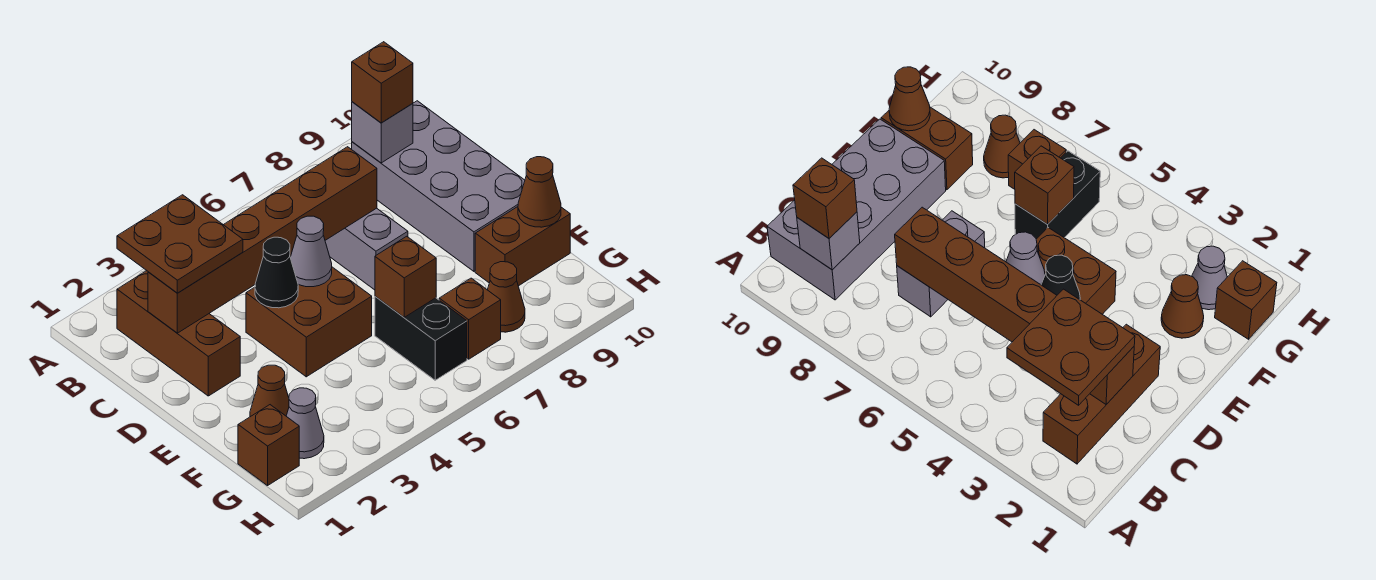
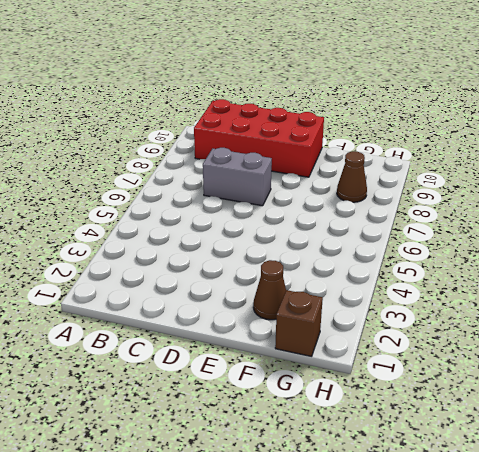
red brick B9:E10 level 1 -> grey brick B9:E10 level 1
none -> brown brick B2:D2 level 1
none -> brown brick D4:E5 level 1
none -> black brick F6:G6 level 1

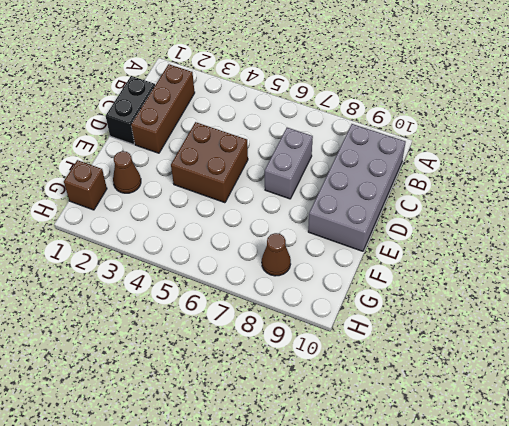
black brick C1:D1 level 1 -> black brick F6:G6 level 1
none -> brown brick F9:F10 level 1
none -> grey cone G2 level 1
none -> brown brick G7 level 1

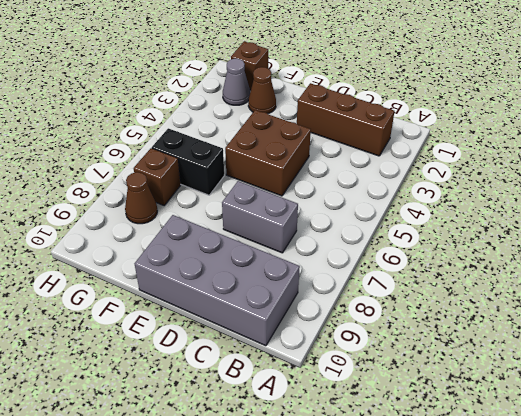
none -> brown brick F9:F10 level 1
none -> grey brick B9 level 2
none -> brown brick C2:C7 level 2

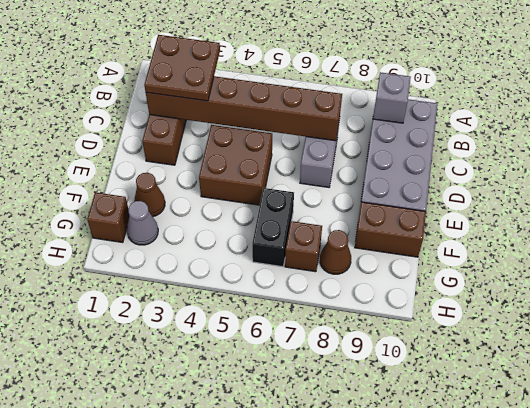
none -> black cone D4 level 2
none -> grey cone D5 level 2
none -> brown brick F6 level 2

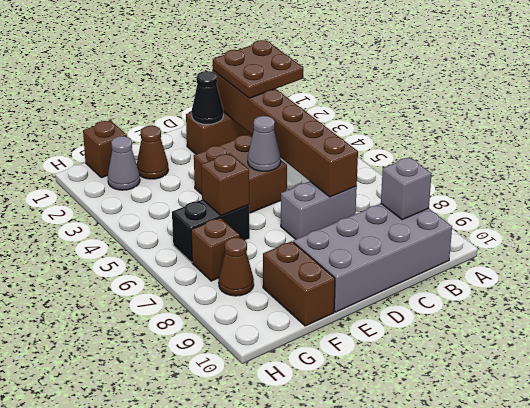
black cone D2 level 2 -> black cone D4 level 2
none -> brown cone F10 level 2
none -> brown brick B9 level 3

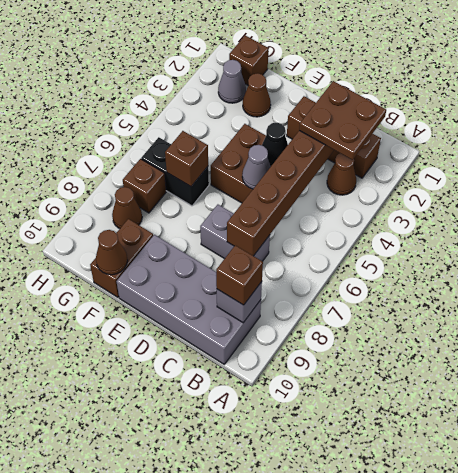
brown cone B3 level 1 -> none

